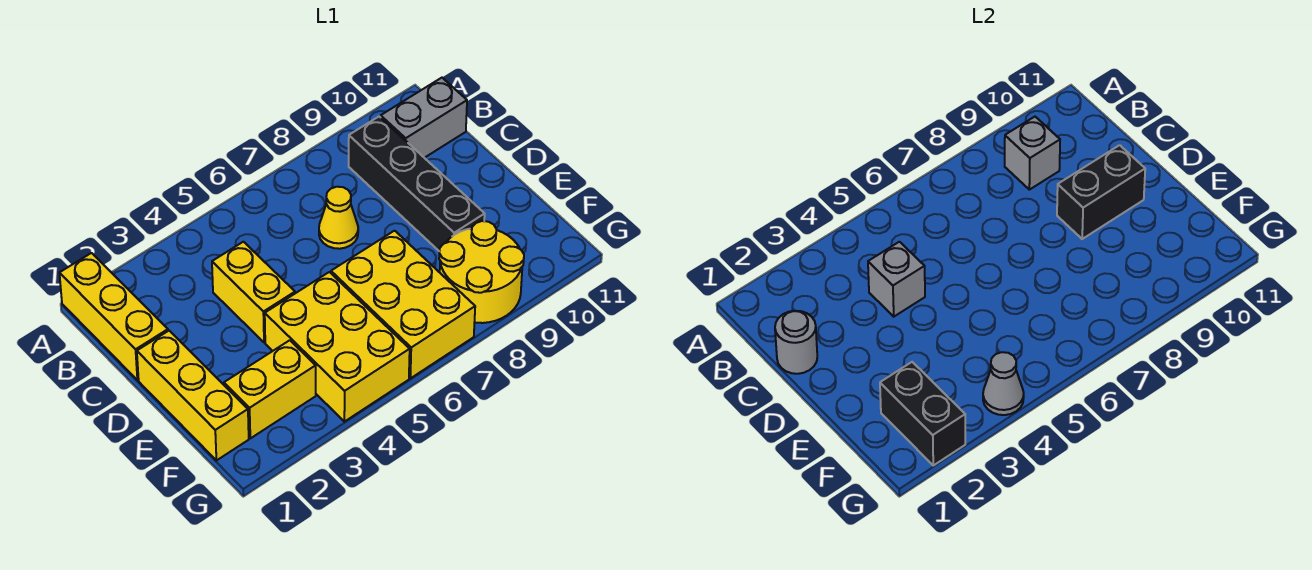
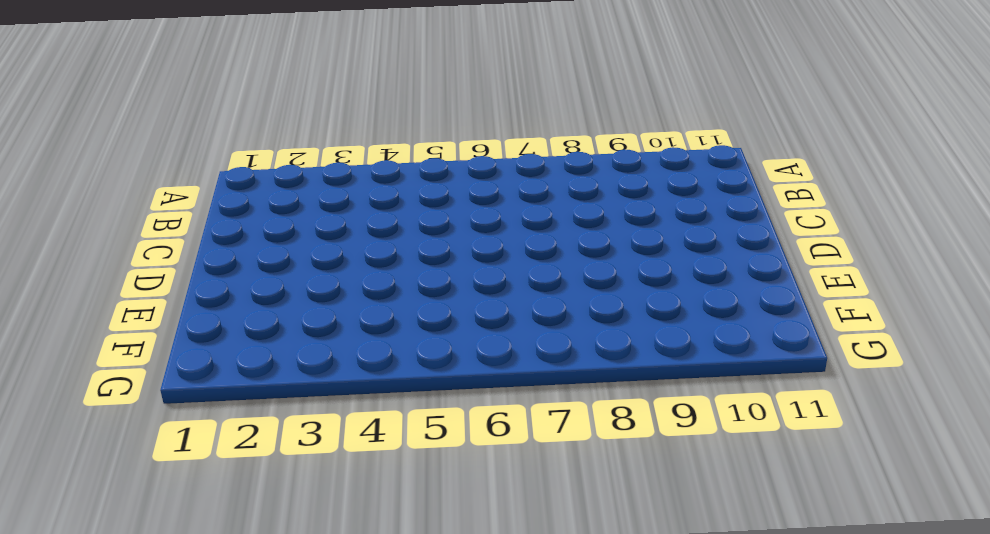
none -> yellow brick A1:C1 level 1
none -> black brick B9:E9 level 1
none -> grey brick B10:B11 level 1

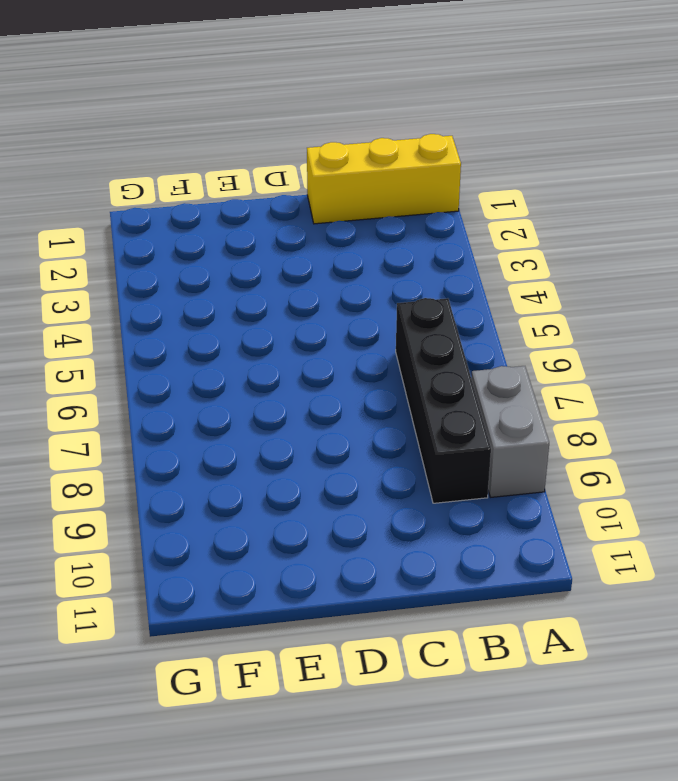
grey brick A8:A9 level 1 -> grey brick B10:B11 level 1
black brick B6:B9 level 1 -> black brick B9:E9 level 1
none -> yellow brick C4:D4 level 1
none -> yellow cone C7 level 1
none -> yellow brick D1:F1 level 1

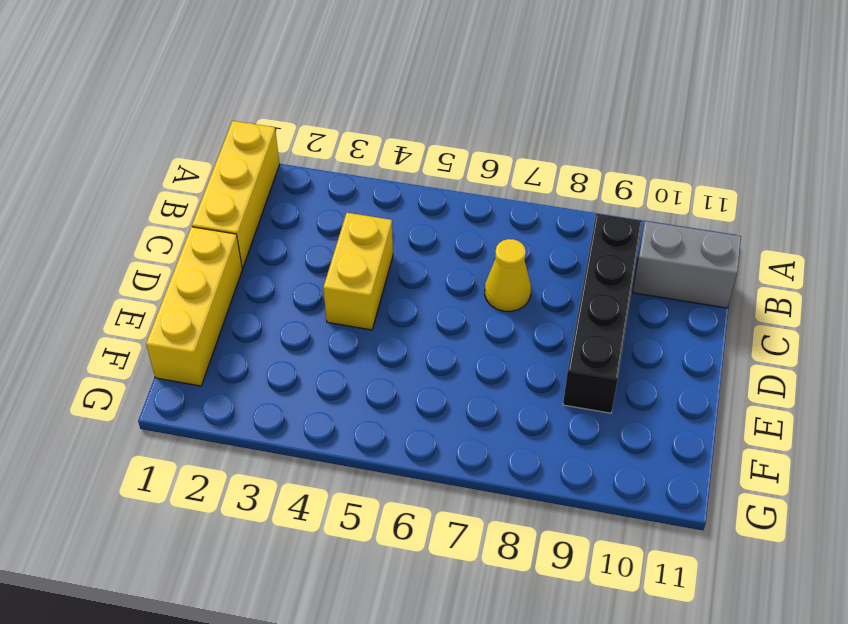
none -> yellow brick E4:G5 level 1
none -> yellow brick E6:G7 level 1
none -> yellow brick F2:F3 level 1

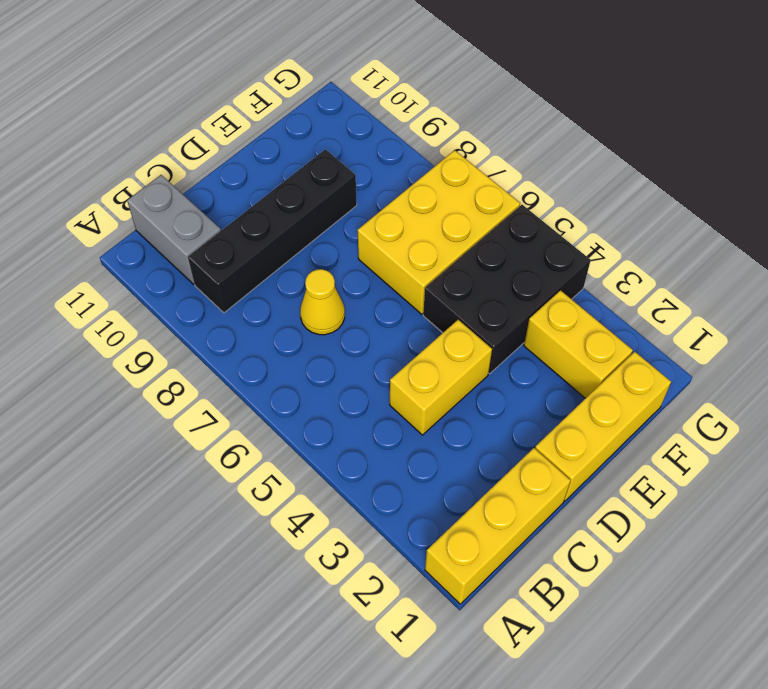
black brick E4:G5 level 1 -> yellow brick E4:G5 level 1
none -> yellow round brick F8:G9 level 1
none -> grey brick B9 level 2
none -> grey round brick C1 level 2

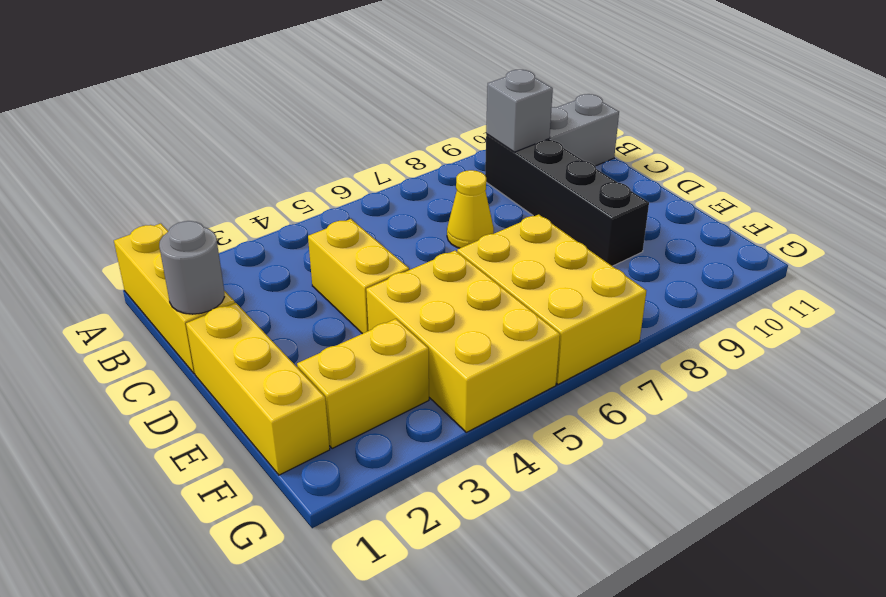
none -> yellow round brick F8:G9 level 1
none -> grey brick C4 level 2
none -> black brick D9:D10 level 2

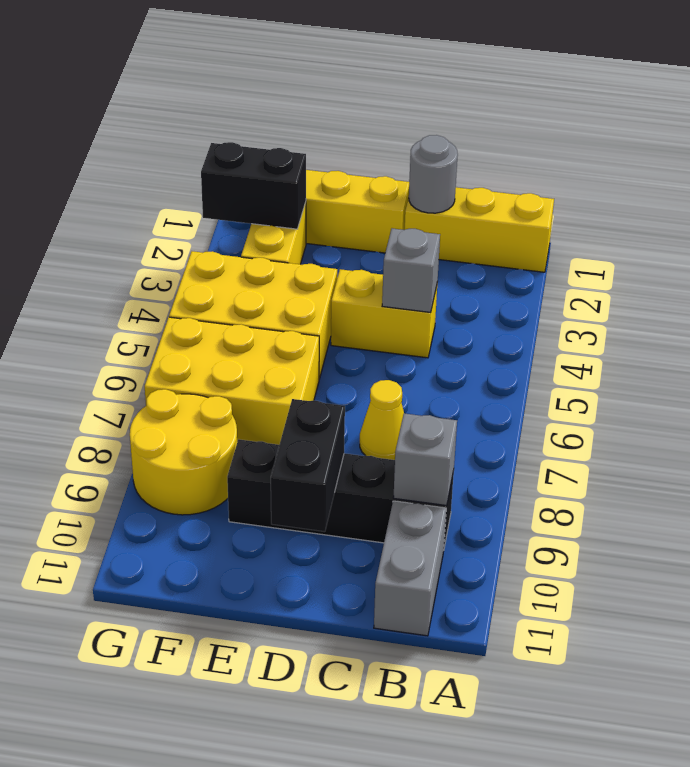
none -> grey cone G4 level 2

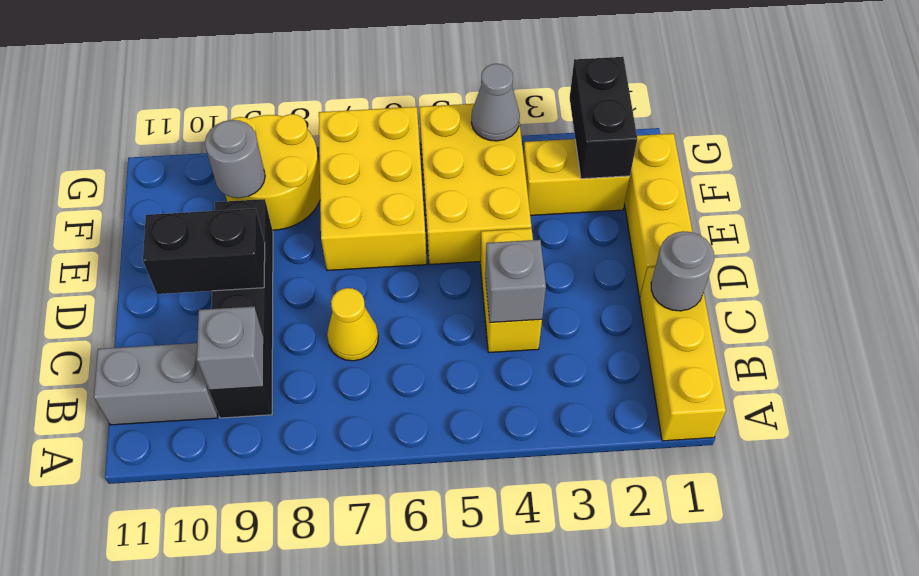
grey round brick F9 level 2 -> none

